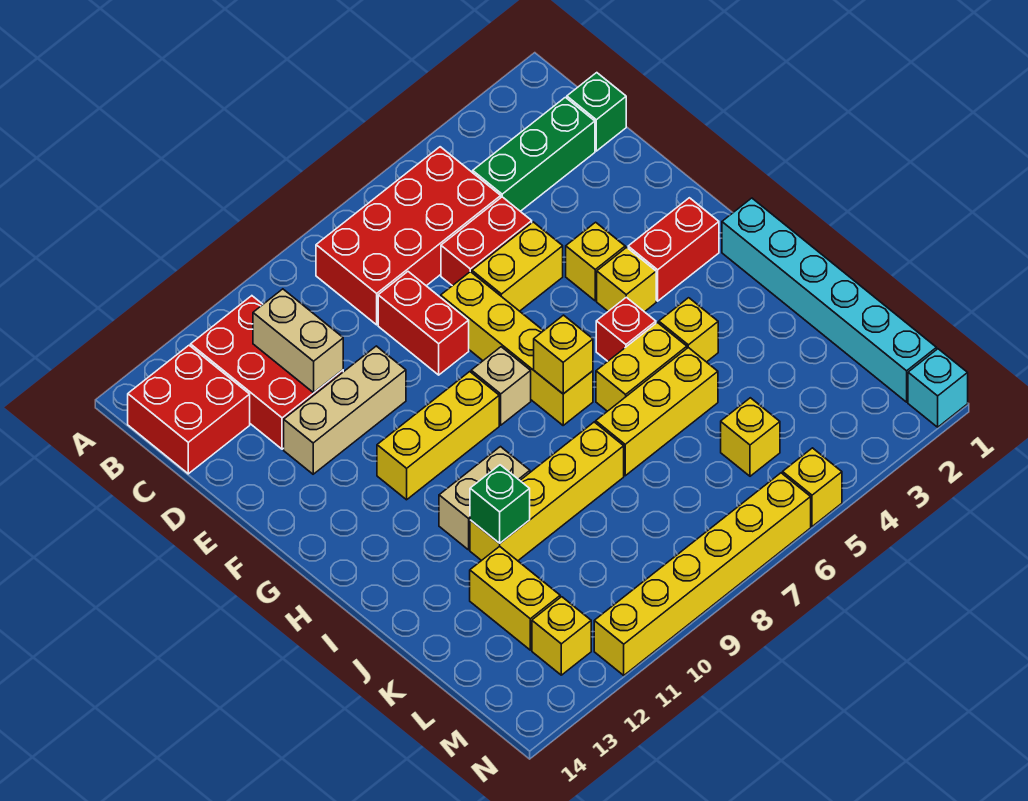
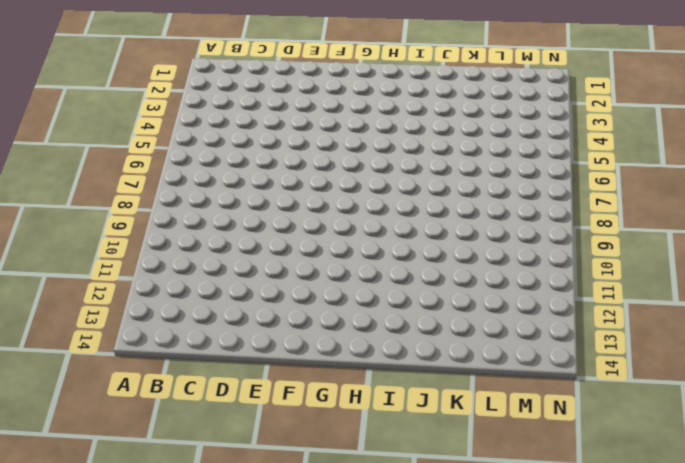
none -> red brick B5:C8 level 1
none -> red brick B11:D12 level 1
none -> red brick B13:C14 level 1
none -> green brick C1 level 1

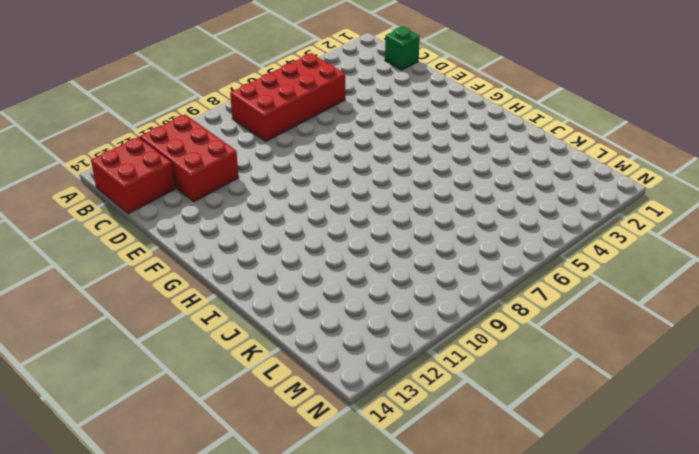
none -> green brick C2:C4 level 1
none -> red brick D5:D6 level 1
none -> red brick D8:E8 level 1
none -> yellow brick E5:E6 level 1

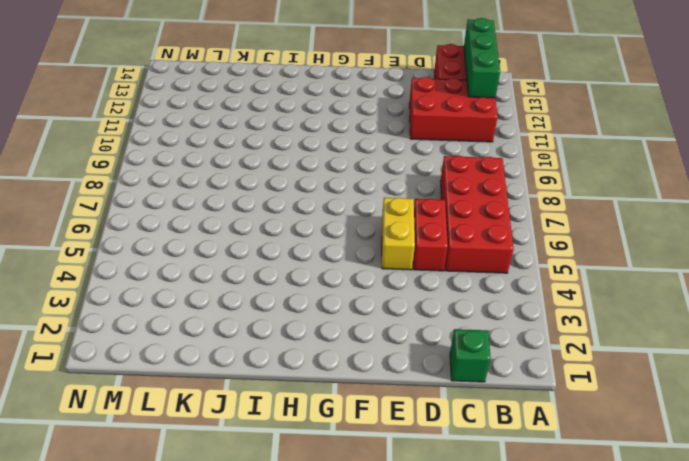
green brick B12:B14 level 2 -> green brick C2:C4 level 1
none -> red brick D8:E8 level 1
none -> yellow brick E7:H7 level 1
none -> tan brick E10:E12 level 1
none -> yellow brick F4 level 1

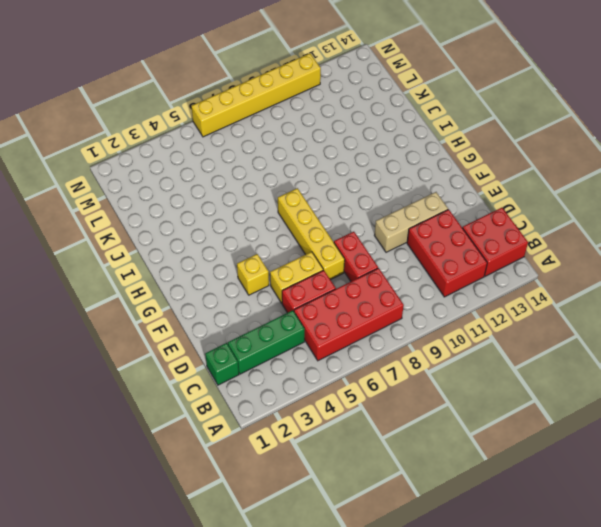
none -> red brick G2:G3 level 1
none -> yellow brick G4 level 1
none -> tan brick G8 level 1
none -> yellow brick G9:G11 level 1

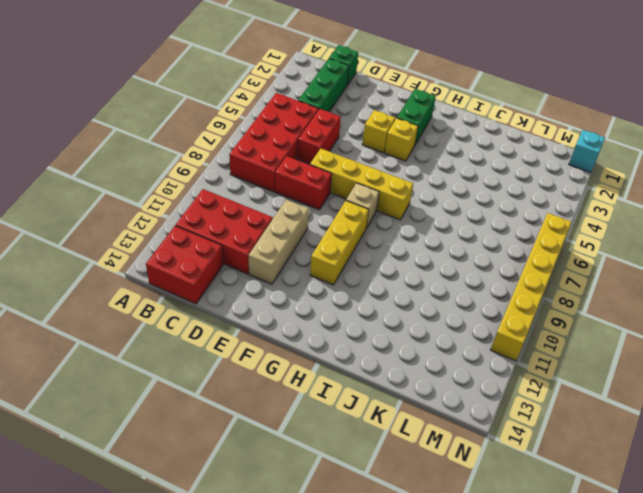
green brick G2:G3 level 1 -> red brick G2:G3 level 1
none -> yellow brick E5:E6 level 1
none -> cyan brick H1:M1 level 1
none -> red brick H5 level 1
none -> yellow brick I4 level 1

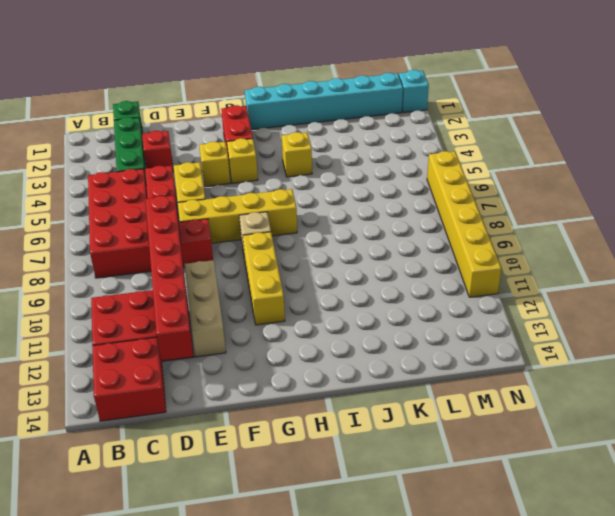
red brick D3 level 1 -> red brick H5 level 1
red brick D8:D13 level 2 -> tan brick C11:D11 level 2
none -> yellow brick I5:I6 level 1
none -> tan brick I10:I11 level 1
none -> yellow brick J5:J7 level 1
none -> yellow brick J8:J11 level 1

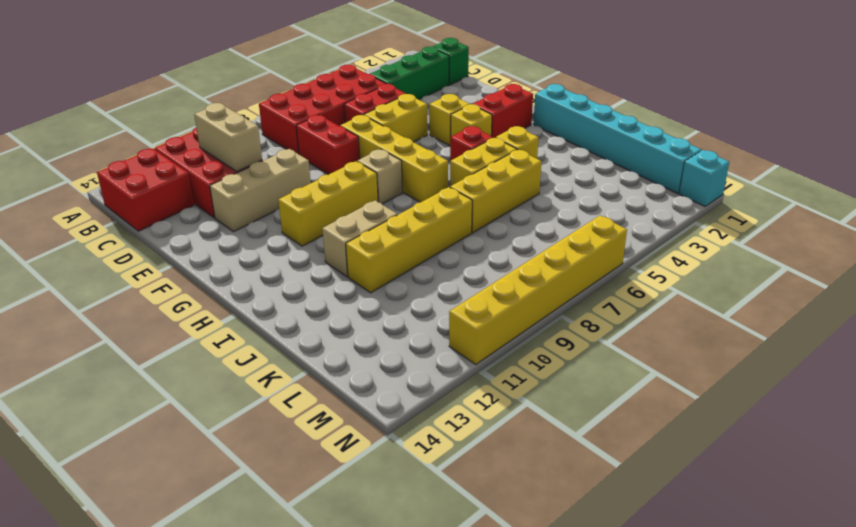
none -> yellow brick K12:L12 level 1
none -> yellow brick L5 level 1
none -> yellow brick M12 level 1
none -> yellow brick N5 level 1

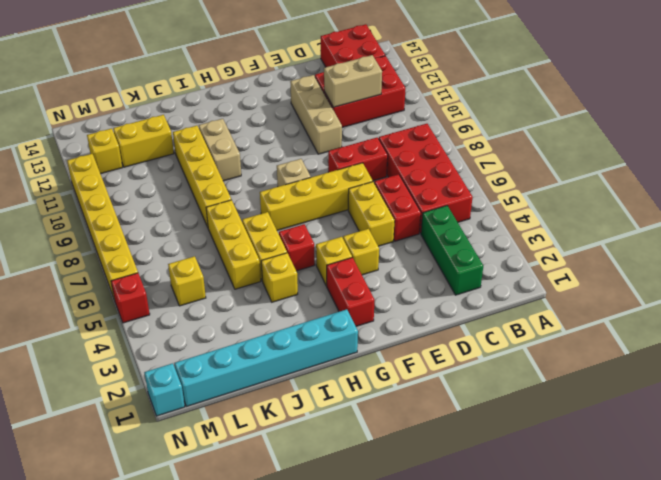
red brick N5 level 1 -> yellow brick N5 level 1
none -> green brick C1 level 1
none -> yellow brick G9:G11 level 1
none -> yellow brick H7 level 2
none -> green brick J11 level 2

